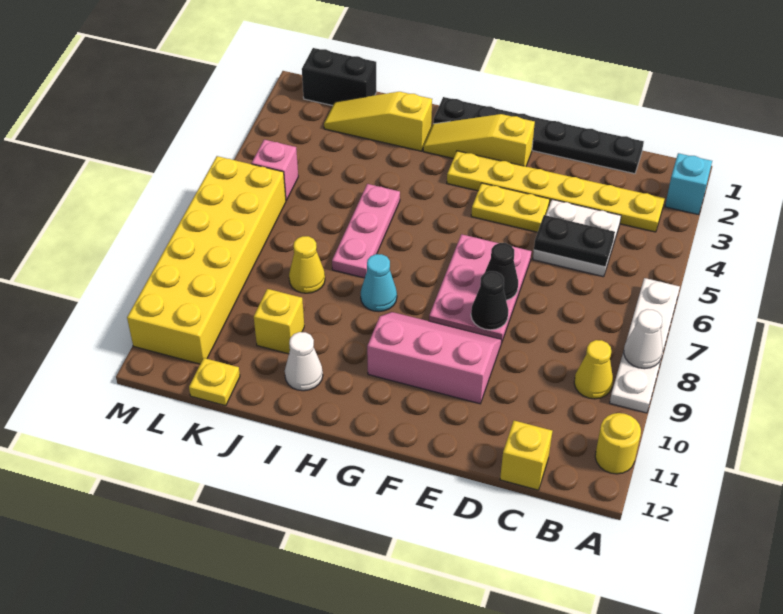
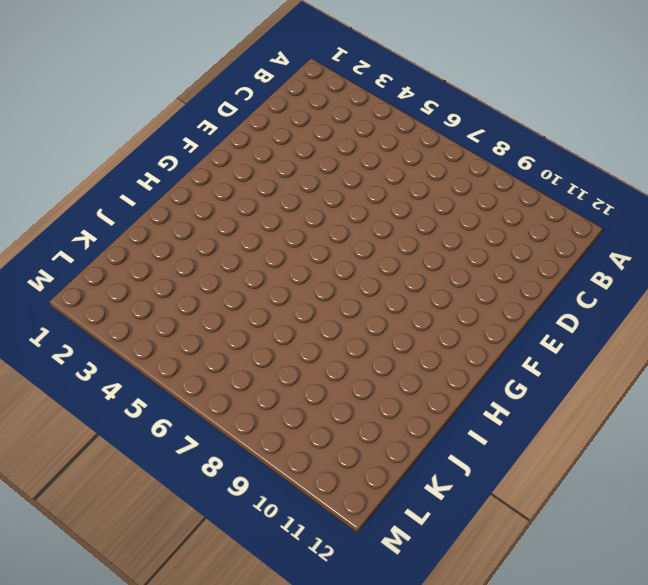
none -> cyan brick A2 level 1
none -> white plate A6:A9 level 1
none -> yellow round brick A11 level 1

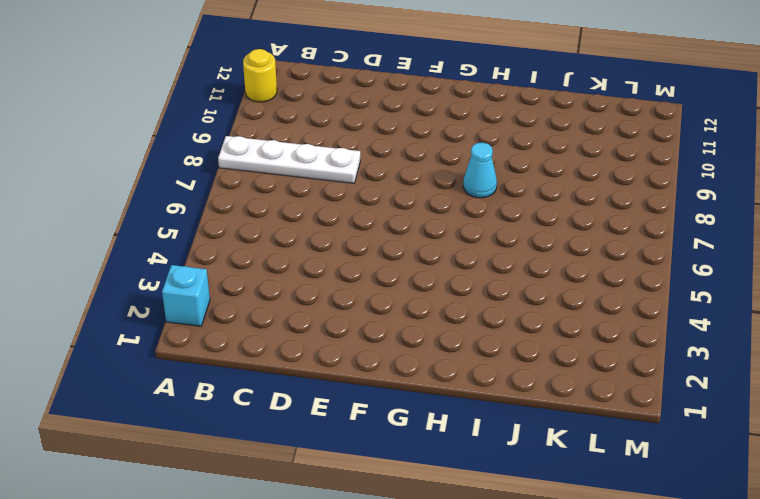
white plate A8:D8 level 1 -> white plate A6:A9 level 1
none -> yellow plate B3:G3 level 1
none -> yellow cone B9 level 1
none -> black plate C1:H1 level 1

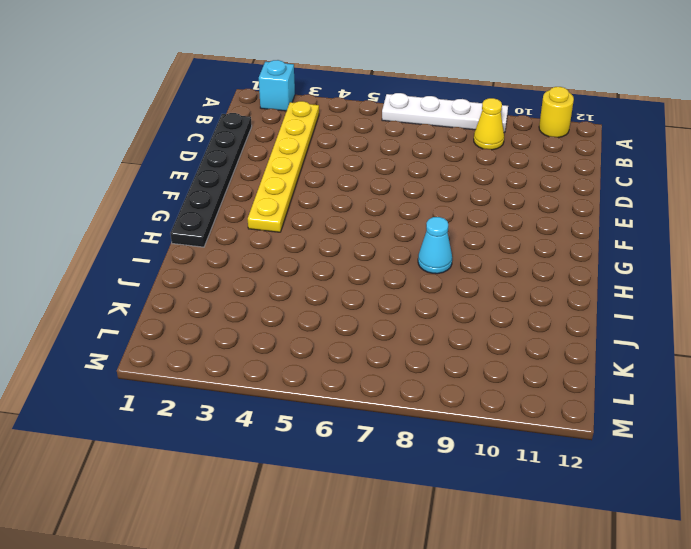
none -> white plate C4:D5 level 1
none -> yellow brick C12 level 1
none -> yellow plate E4:F4 level 1

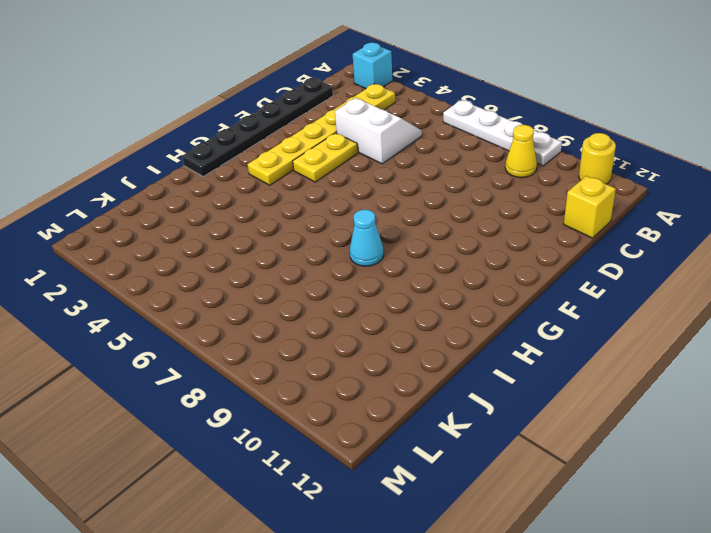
white slope C4:D5 level 1 top D -> white plate C4:D5 level 1
none -> pink plate E6:F8 level 1
none -> pink slope E9:G10 level 1 top 10
none -> yellow slope F2:H2 level 1 top F

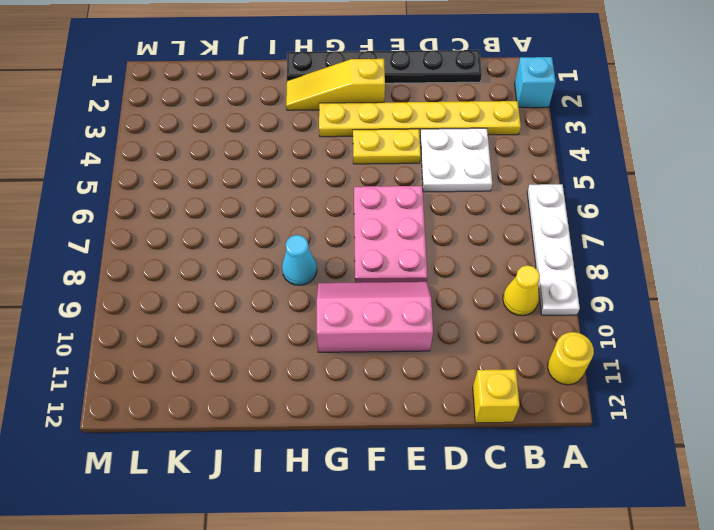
none -> yellow slope I2:K2 level 1 top I
none -> pink plate I5:I7 level 1
none -> white cone I11 level 1

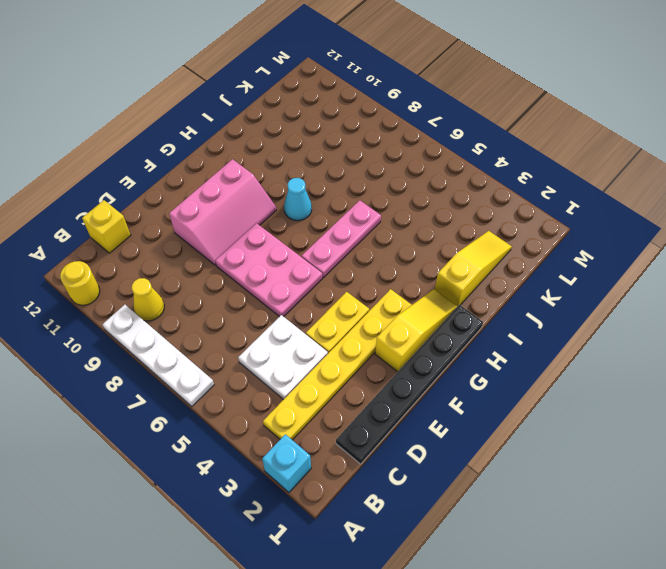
pink plate G6:I6 level 1 -> pink plate I5:I7 level 1
none -> white cone I11 level 1
none -> yellow cone J8 level 1
none -> yellow brick J10 level 1

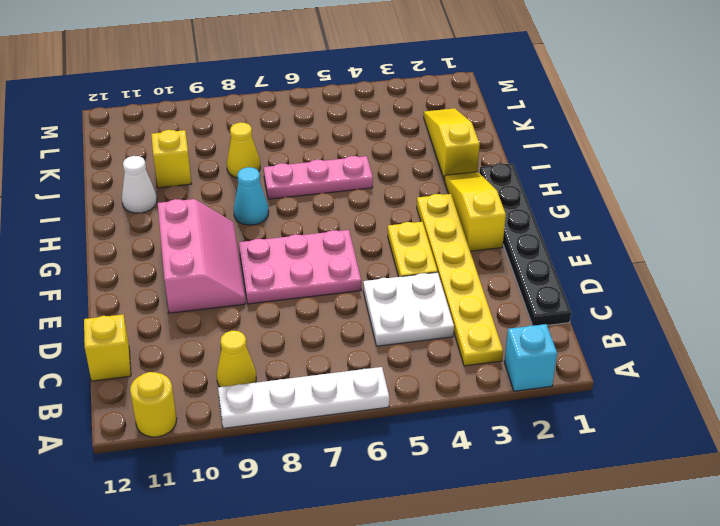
none -> black brick K1:L1 level 1
none -> yellow plate K12 level 1
none -> pink brick L5 level 1

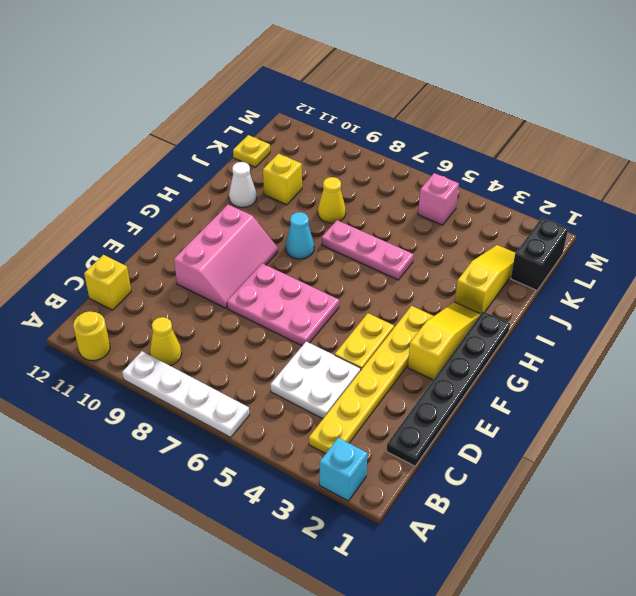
none -> yellow brick L6:M11 level 1
none -> white cone A8 level 2
none -> black plate C5:D5 level 2

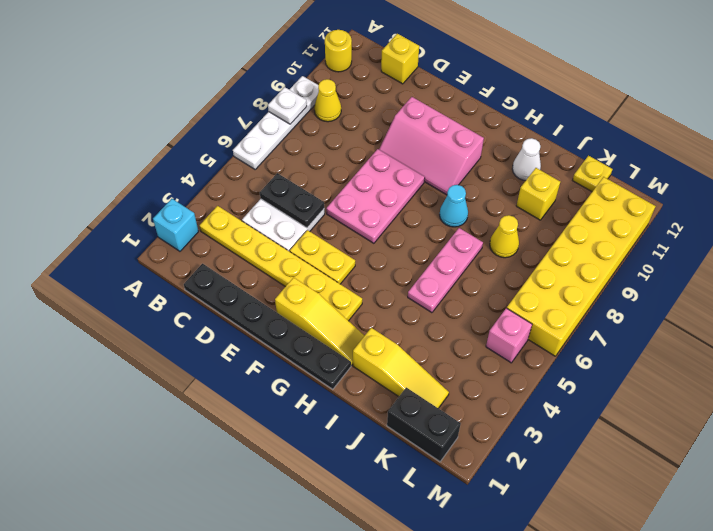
white plate A8 level 2 -> white cone A8 level 2
none -> black cone E7 level 2
none -> black cone E8 level 2

